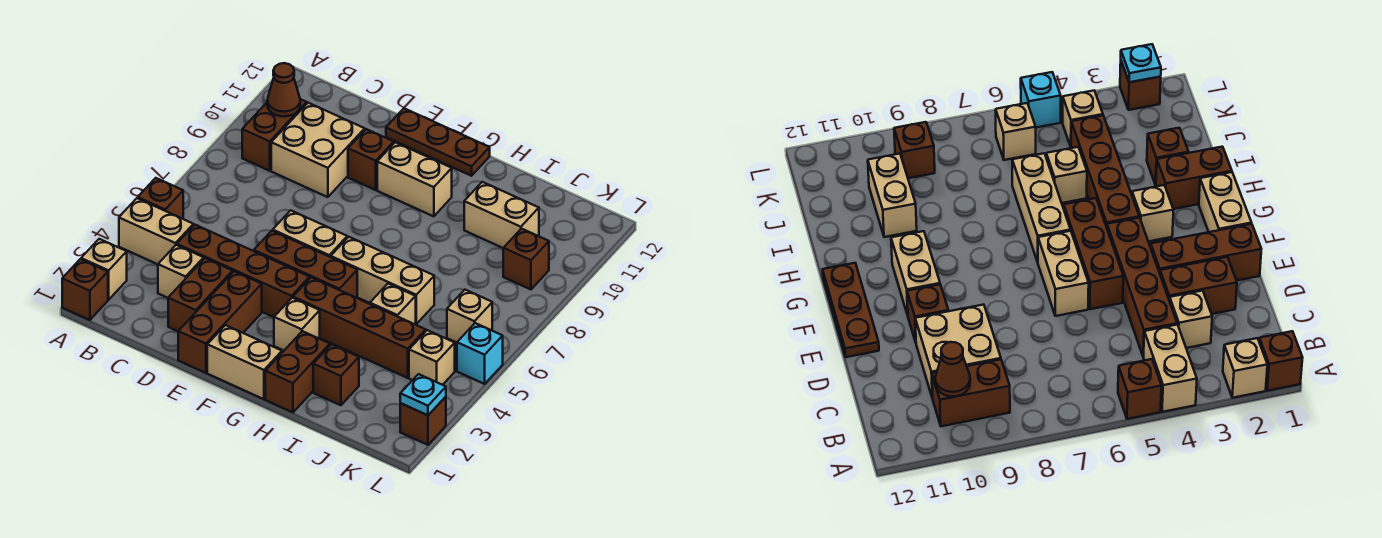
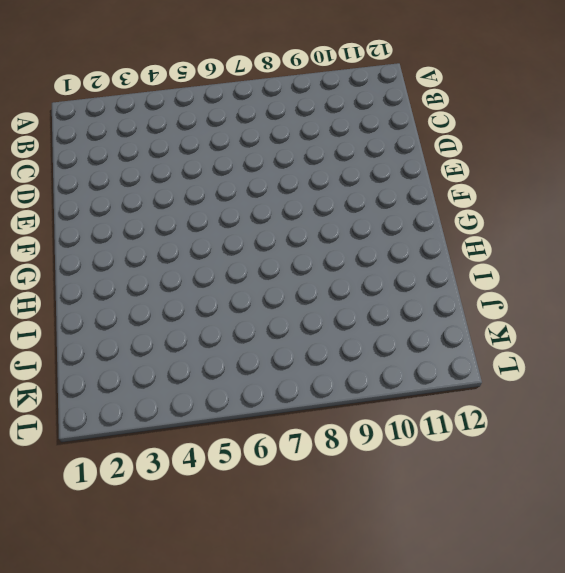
none -> brown brick A1 level 1
none -> tan brick A2 level 1
none -> tan brick A4:B4 level 1
none -> brown brick A5 level 1

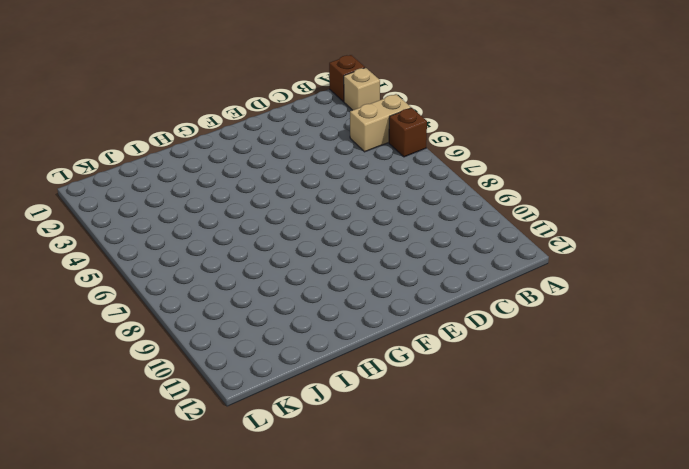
none -> brown brick B9:B10 level 1
none -> tan brick C3 level 1
none -> brown brick C4:F4 level 1
none -> tan brick C9:D10 level 1

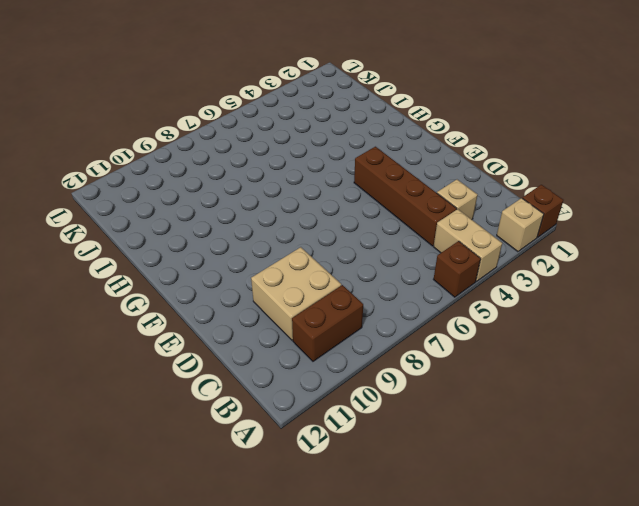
none -> brown brick D2:D3 level 1
none -> brown brick E1:E3 level 1
none -> brown brick E5:G5 level 1
none -> tan brick E6:F6 level 1

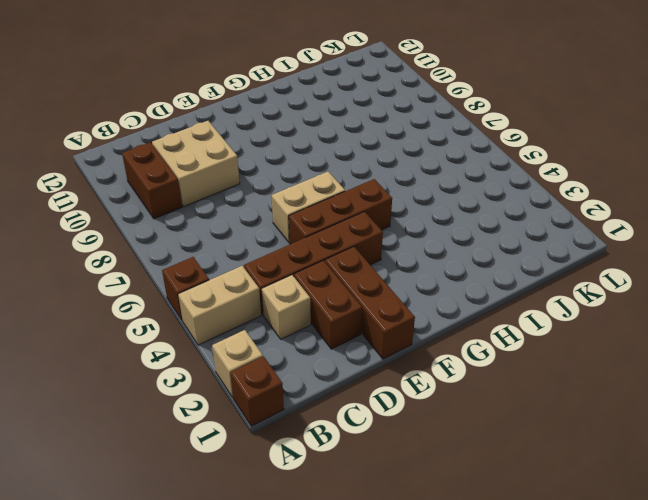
none -> brown brick E10 level 1
none -> brown plate E12:G12 level 1
none -> tan brick F1:G1 level 1
none -> tan brick F10:G10 level 1

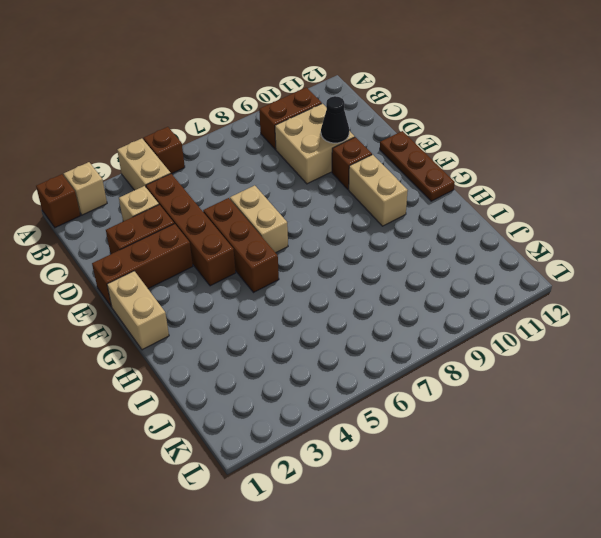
black cone D10 level 2 -> none
none -> tan brick G3 level 1
none -> brown brick G4:J4 level 1
none -> tan brick G6:I6 level 1
none -> brown brick H1:H2 level 1

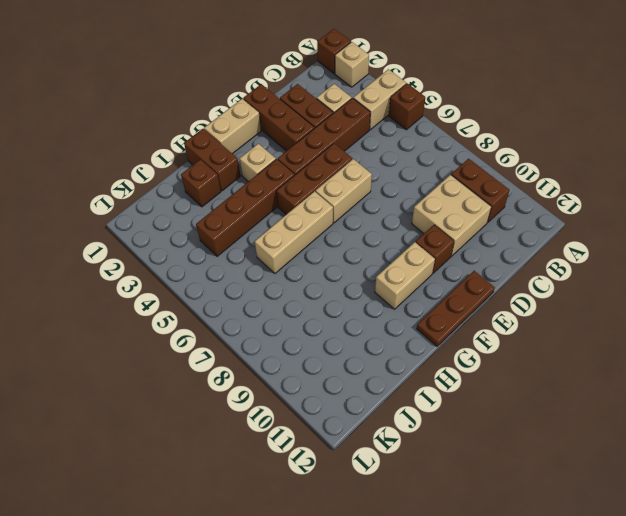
none -> tan brick I5 level 1
none -> tan brick I10:J10 level 1
none -> tan brick K4 level 1
none -> tan brick K6 level 1

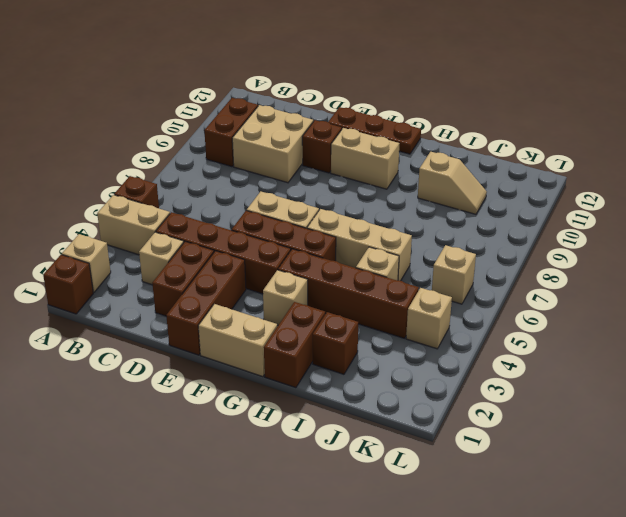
tan slope I10:J10 level 1 top I -> tan brick I10:J10 level 1
none -> brown brick K9 level 1
none -> brown brick L2 level 1
none -> cyan brick L5 level 1
none -> brown cone B10 level 2

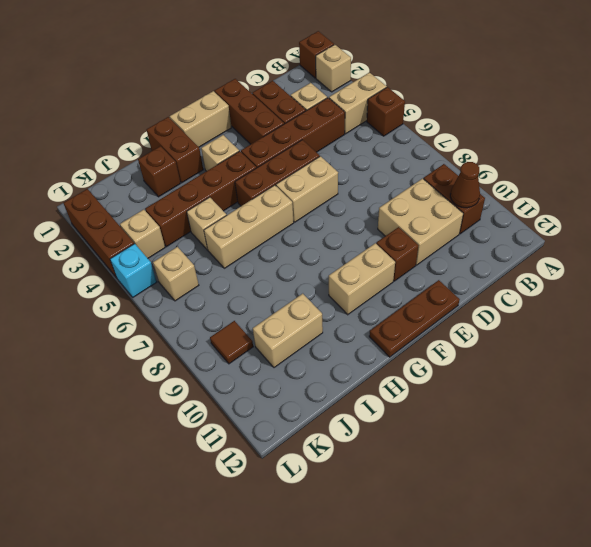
brown tile K9 level 1 -> brown brick K9 level 1
brown brick L2:L4 level 1 -> brown brick L2 level 1
none -> cyan plate L2 level 2

